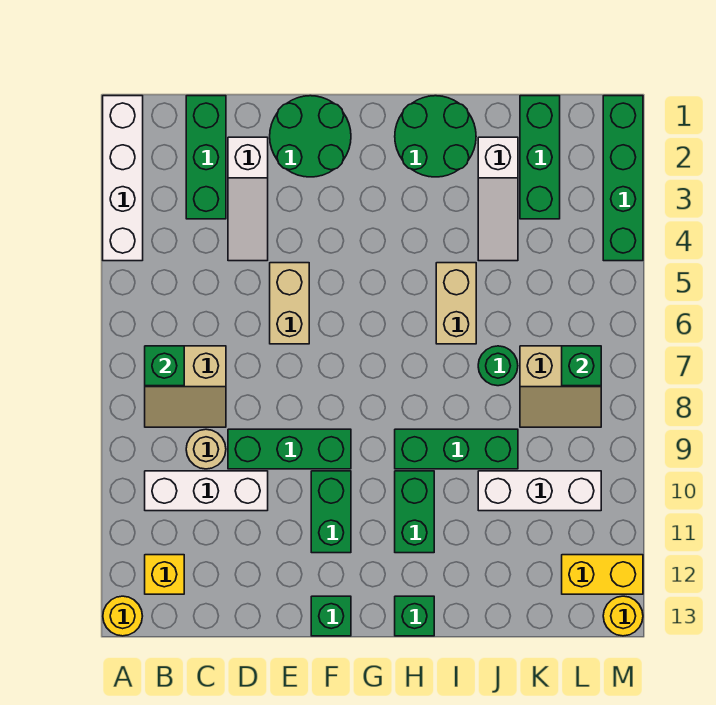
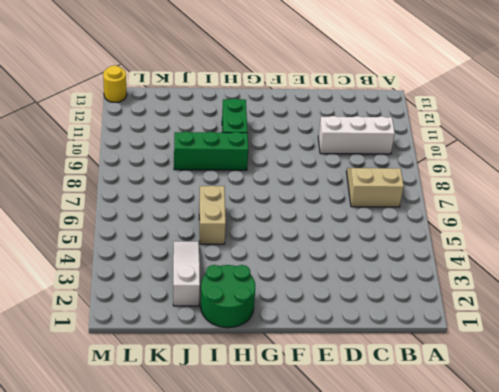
none -> white brick A1:A4 level 1
none -> yellow round brick A13 level 1
none -> yellow brick B12 level 1

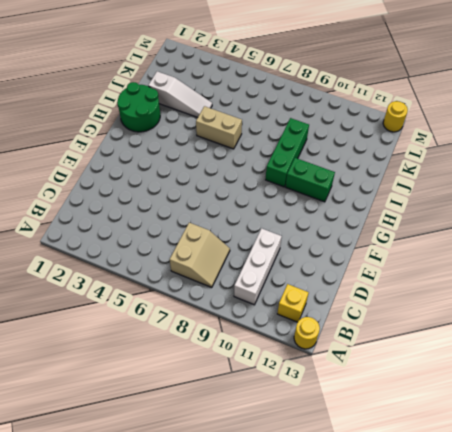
none -> white brick A1:A4 level 1
none -> green brick C1:C3 level 1
none -> tan round brick C9 level 1

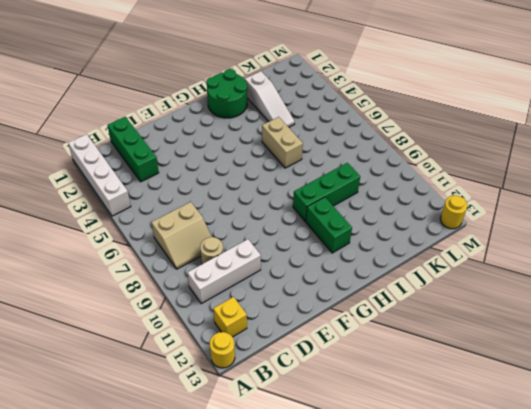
none -> white slope D2:D4 level 1 top 2
none -> green brick D9:F9 level 1
none -> green round brick E1:F2 level 1

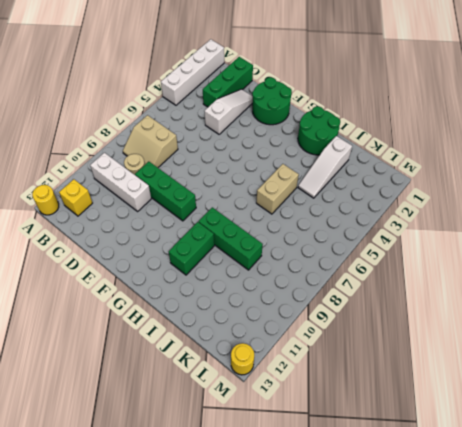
white slope D2:D4 level 1 top 4 -> white slope D2:D4 level 1 top 2
none -> tan brick E5:E6 level 1
none -> green brick F10:F11 level 1
none -> green brick F13 level 1

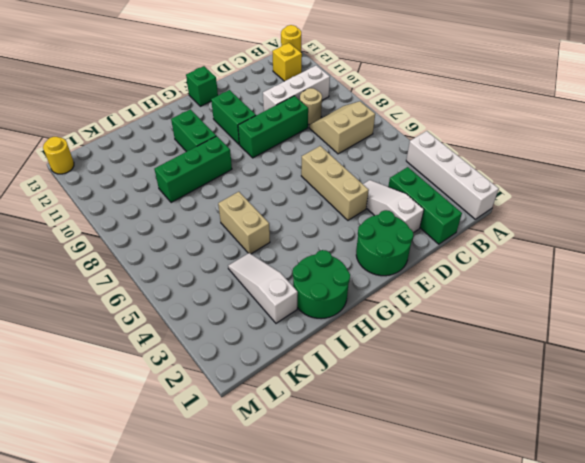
tan brick E4:E6 level 1 -> tan brick E5:E6 level 1
none -> green brick H13 level 1
none -> green round brick J7 level 1
none -> white brick J10:L10 level 1

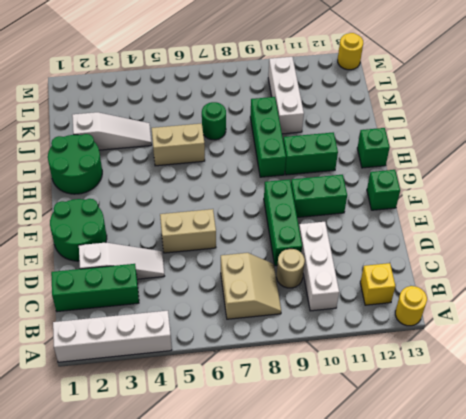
none -> green brick K1:K3 level 1
none -> tan slope K7:L8 level 1 top 7
none -> yellow brick L12:M12 level 1

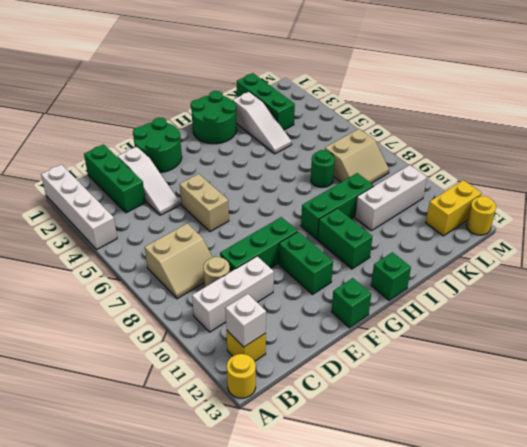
white brick B12 level 2 -> none
none -> tan brick I5:I6 level 1
none -> green brick M1:M4 level 1
none -> green brick B7 level 2

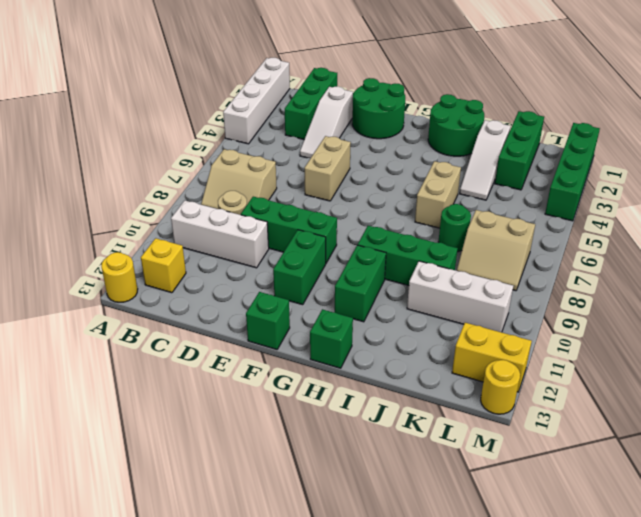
none -> green brick B7 level 2
none -> green brick L7 level 2

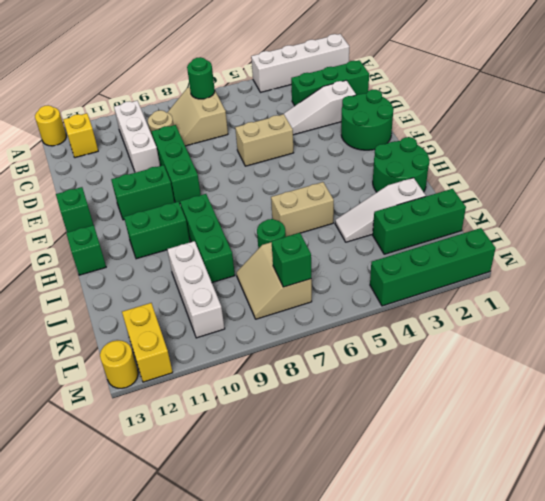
green round brick B7 level 2 -> green brick B7 level 2

